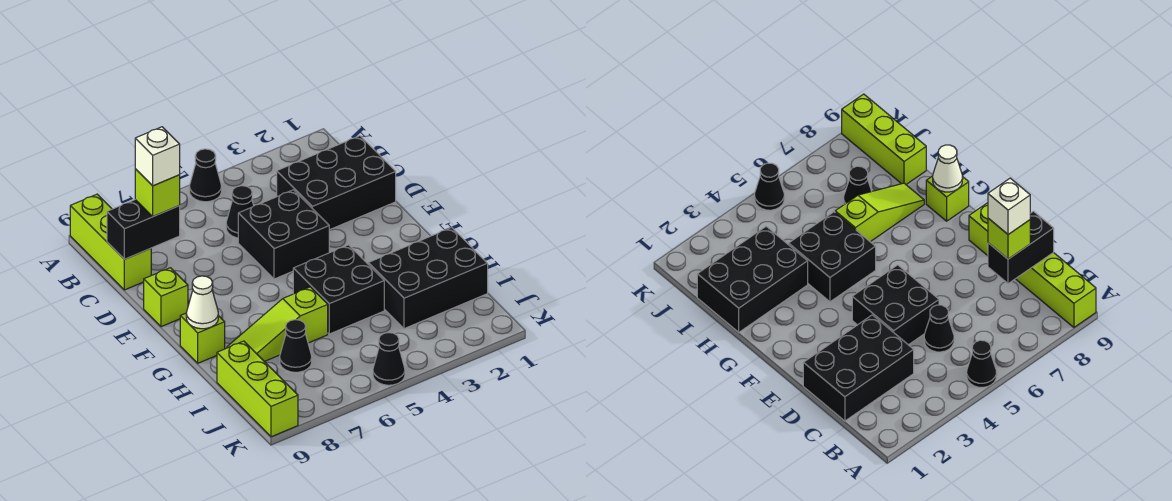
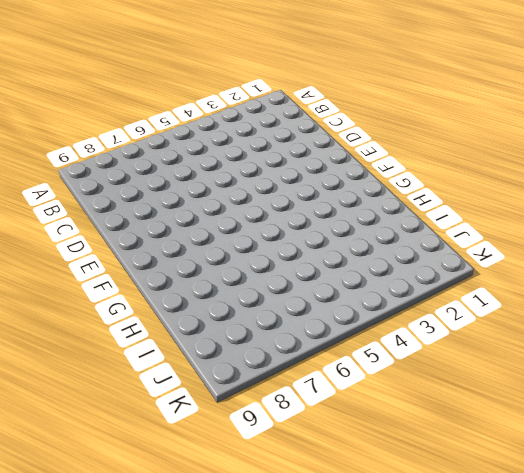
none -> black cone A5 level 1
none -> lime brick A9:C9 level 1
none -> black brick C1:D3 level 1

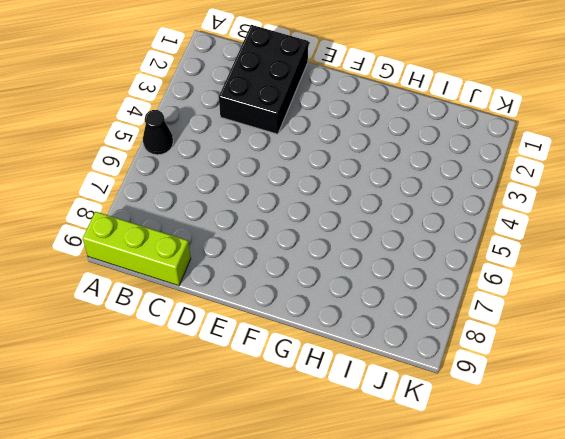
none -> black cone C5 level 1
none -> black brick D4:E5 level 1
none -> lime brick E9 level 1

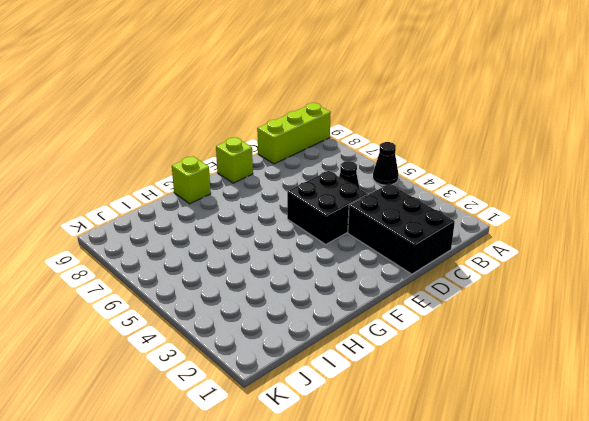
none -> black brick G4:H5 level 1
none -> black brick H1:I3 level 1
none -> lime slope H6:H8 level 1 top 6

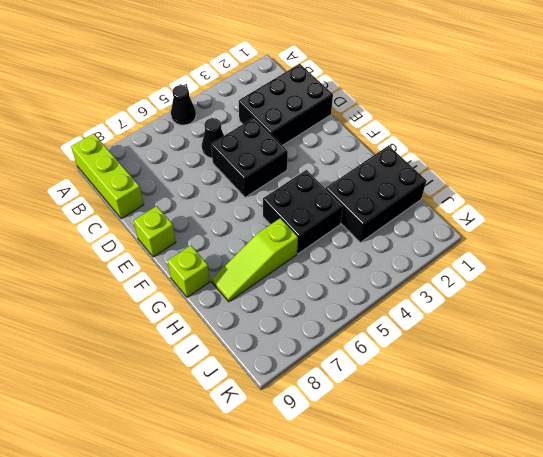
none -> black cone I7 level 1
none -> lime brick I9:K9 level 1
none -> black cone K5 level 1

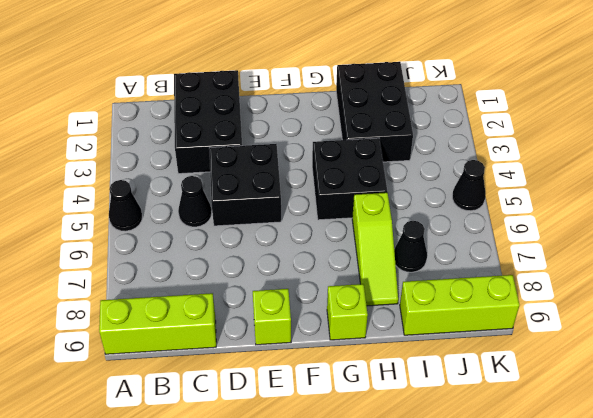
none -> black brick C8:C9 level 2
none -> white cone G9 level 2
none -> lime brick C8 level 3

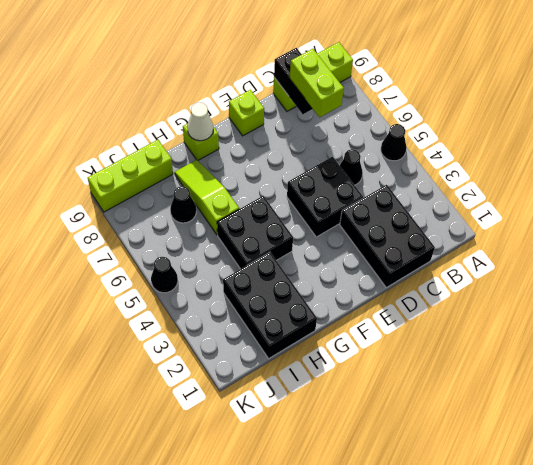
lime brick C7:C8 level 3 -> lime brick C8 level 3
none -> white brick C8 level 4

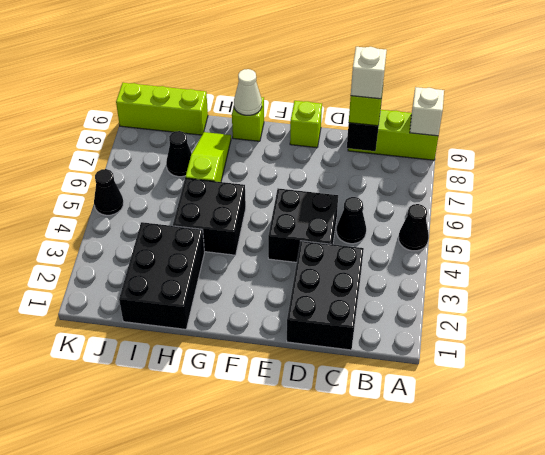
white brick A9 level 2 -> none

